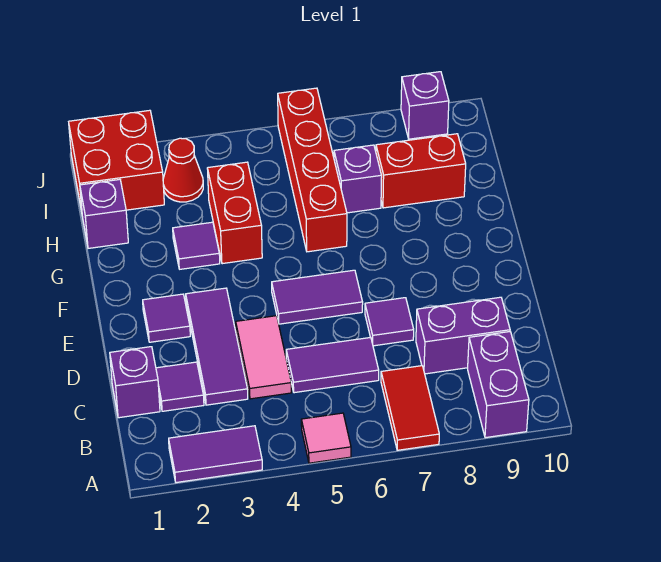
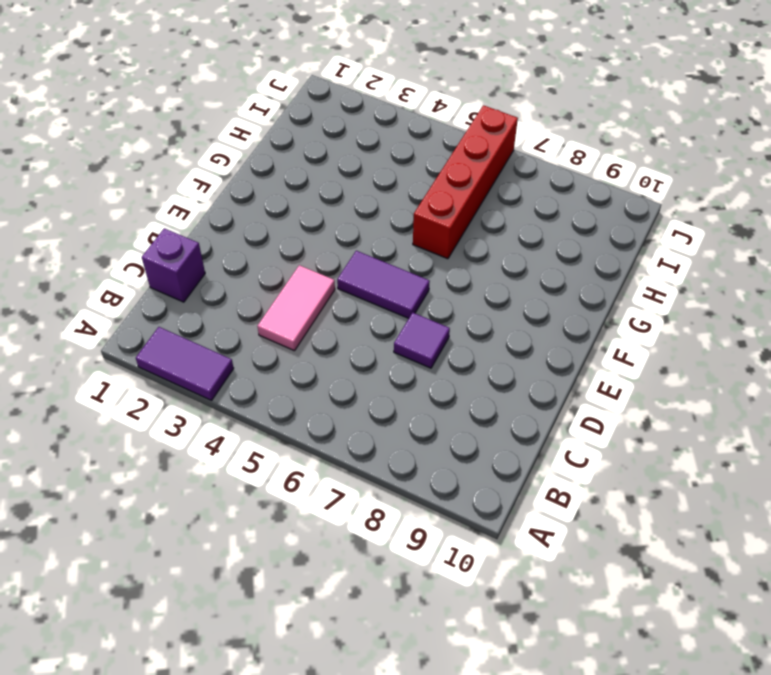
none -> pink tile A5 level 1
none -> red tile A7:B7 level 1
none -> purple brick A9:B9 level 1

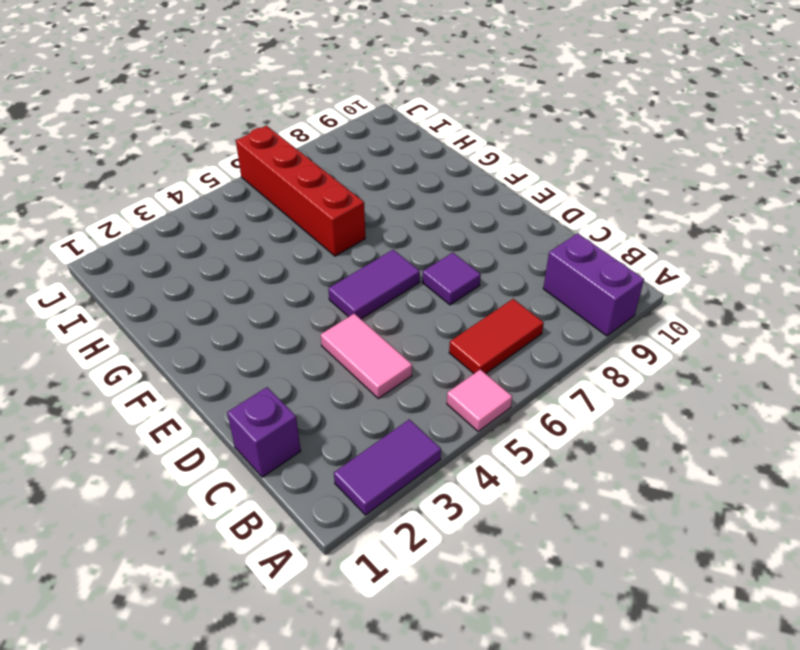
red tile B6:B7 level 1 -> red tile A7:B7 level 1
none -> purple tile C2 level 1
none -> purple tile C3:E3 level 1
none -> purple tile C5:C6 level 1

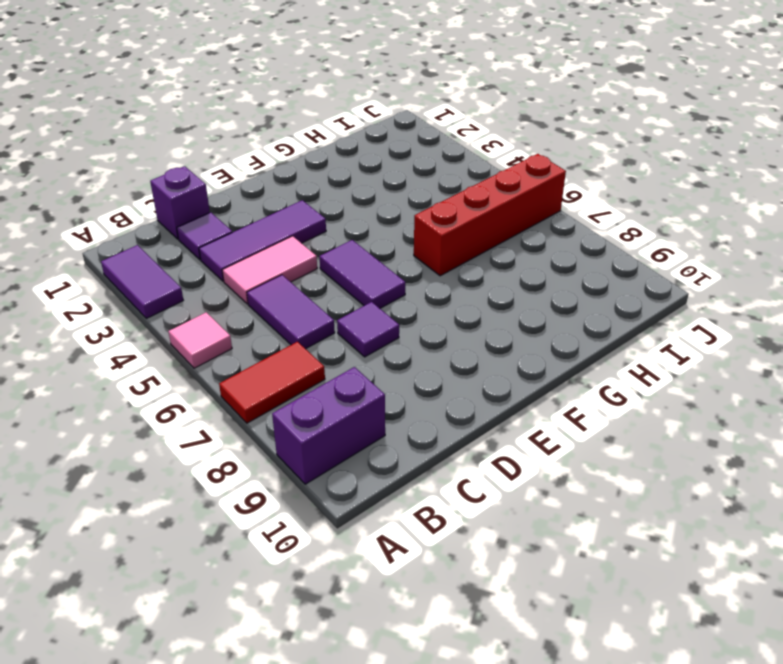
none -> purple brick C8:C9 level 1
none -> purple tile E2 level 1
none -> purple tile G3 level 1

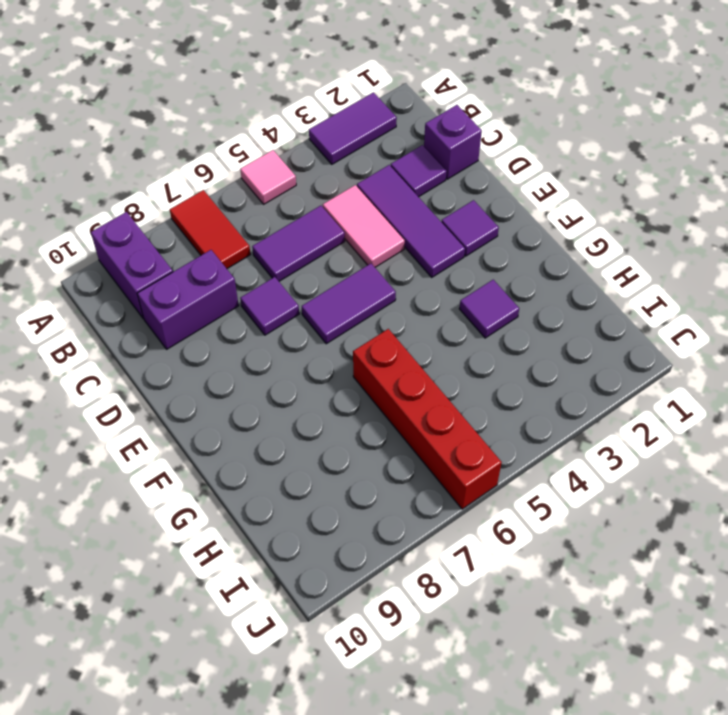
none -> red brick G4:H4 level 1
none -> purple brick H1 level 1
none -> purple brick H7 level 1

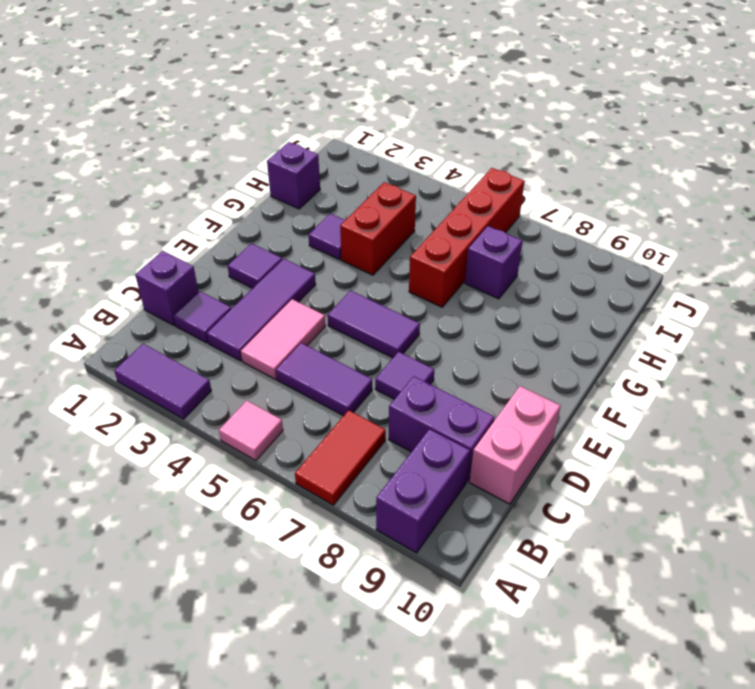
pink brick C10:D10 level 1 -> none
none -> red brick H8:H9 level 1
none -> red brick I1:J2 level 1
none -> red cone I3 level 1

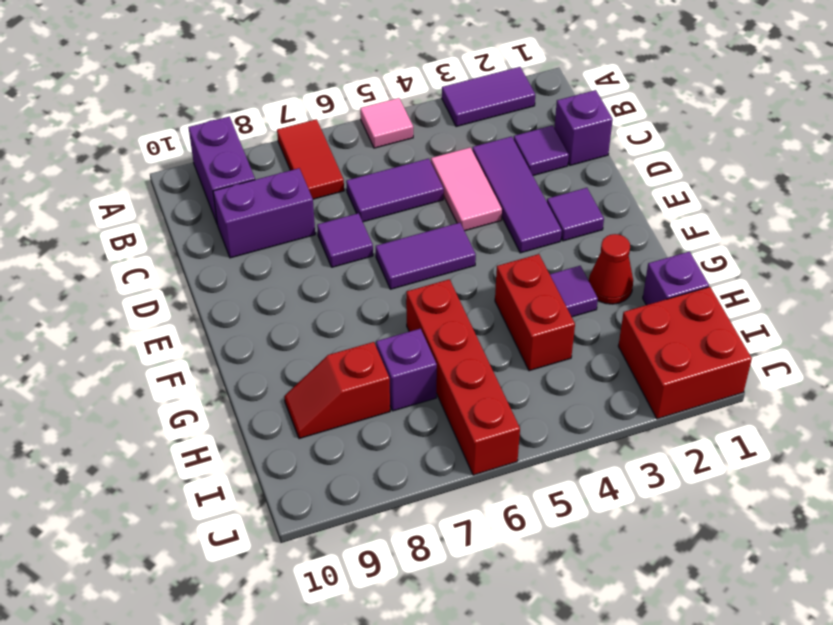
red cone G2 level 1 -> red cone I3 level 1
red slope H8:H9 level 1 top 8 -> red brick H8:H9 level 1
none -> purple brick J9 level 1

